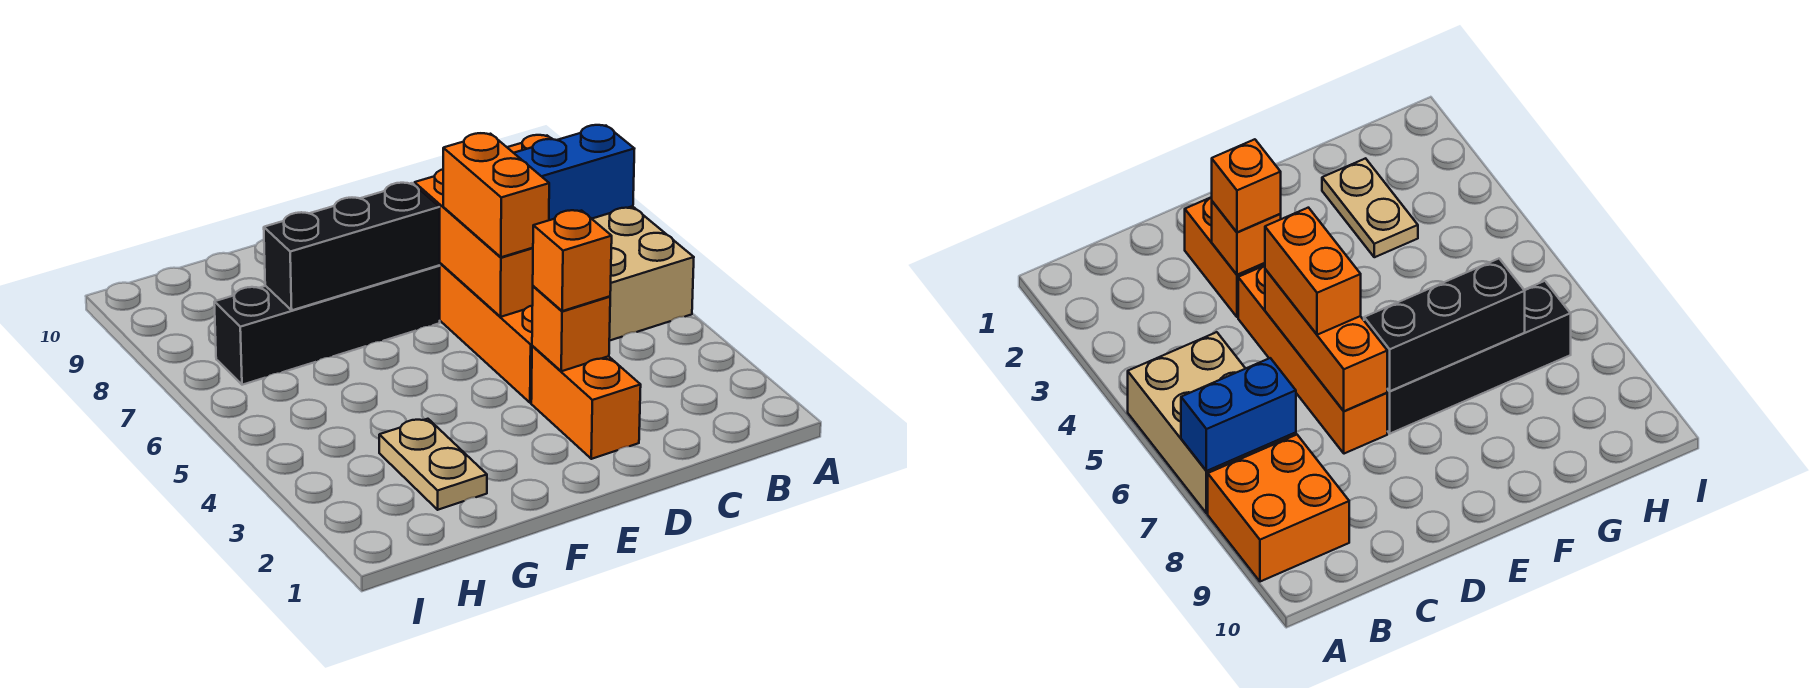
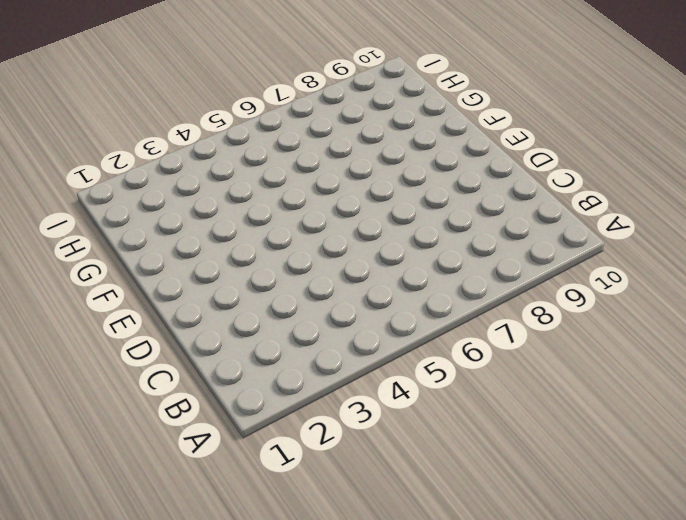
none -> tan brick A5:B7 level 1
none -> orange brick A8:B9 level 1
none -> orange brick D2:D3 level 1

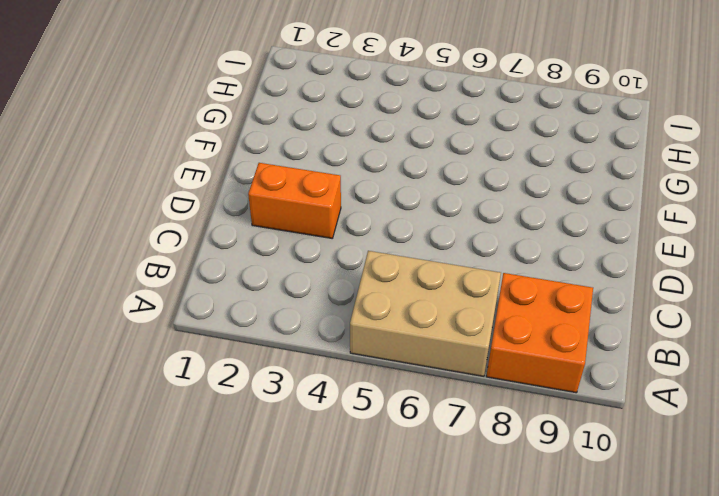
none -> orange brick D4:D7 level 1
none -> black brick E7:H7 level 1
none -> tan plate G2:G3 level 1

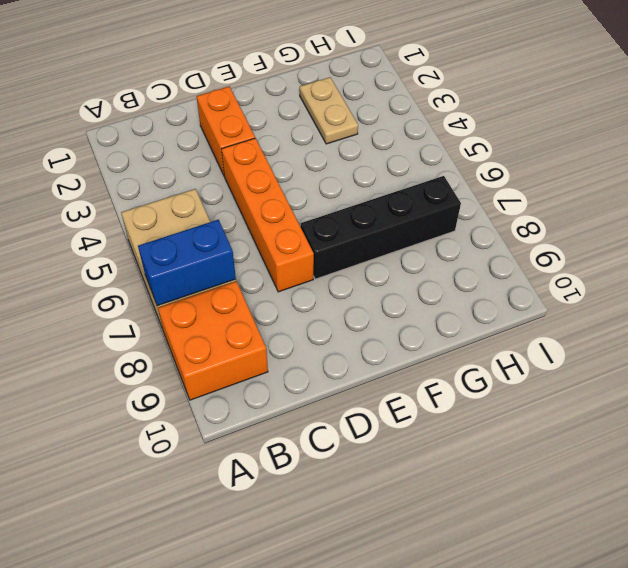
none -> orange brick D3 level 2
none -> orange brick D5:D7 level 2
none -> black brick E7:G7 level 2

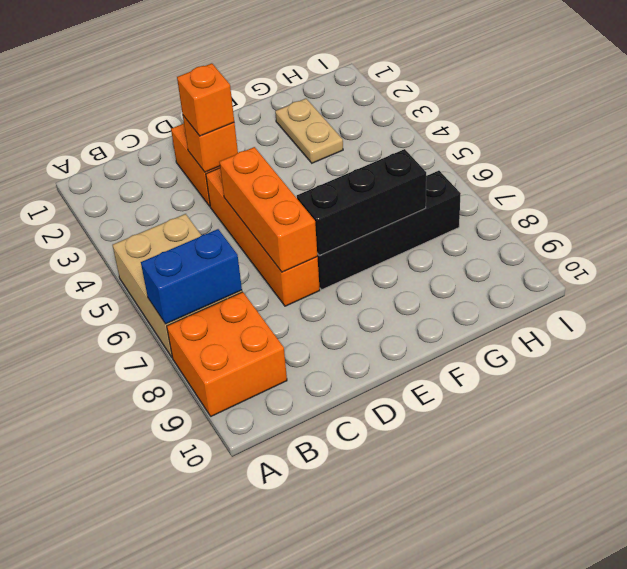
none -> orange brick D5:D6 level 3

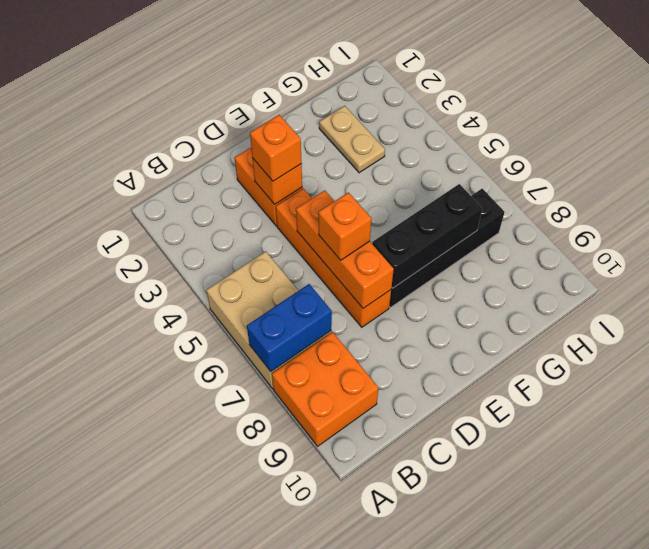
orange brick D6 level 3 -> orange brick D5:D6 level 3

